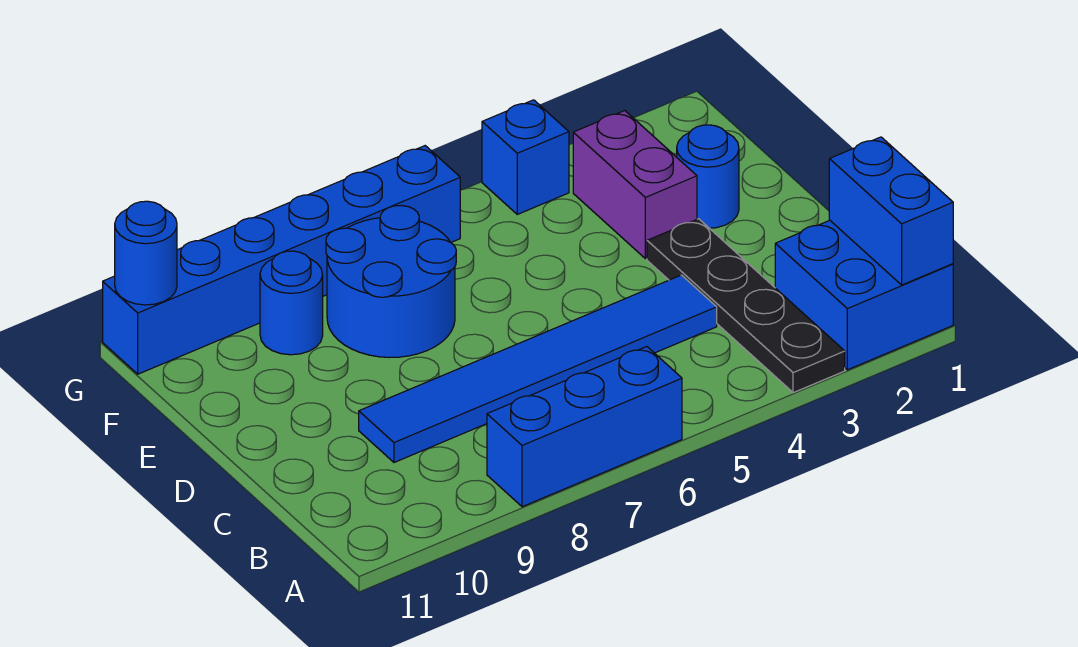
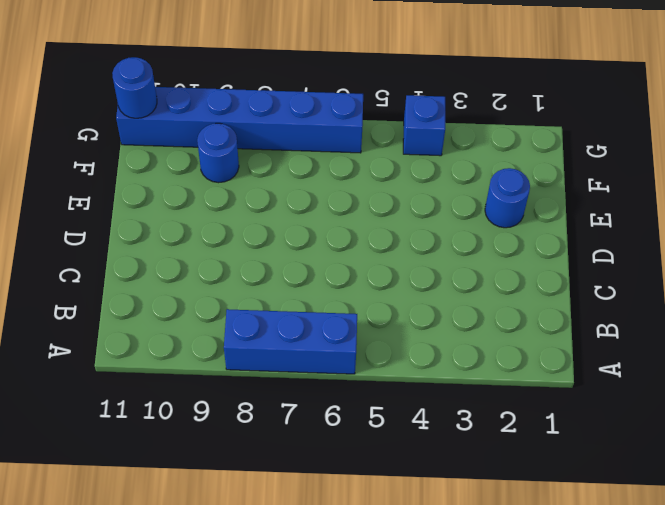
none -> blue brick A1:B2 level 1
none -> black plate A3:D3 level 1
none -> blue tile C4:C9 level 1

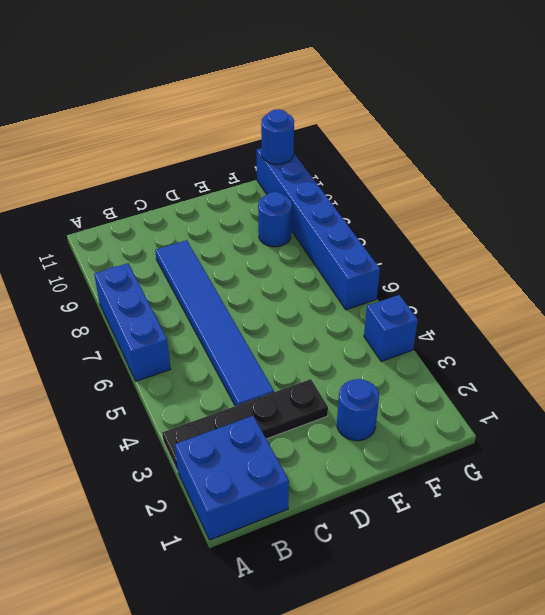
none -> purple brick E3:F3 level 1
none -> blue round brick E7:F8 level 1
none -> blue brick A1:B1 level 2

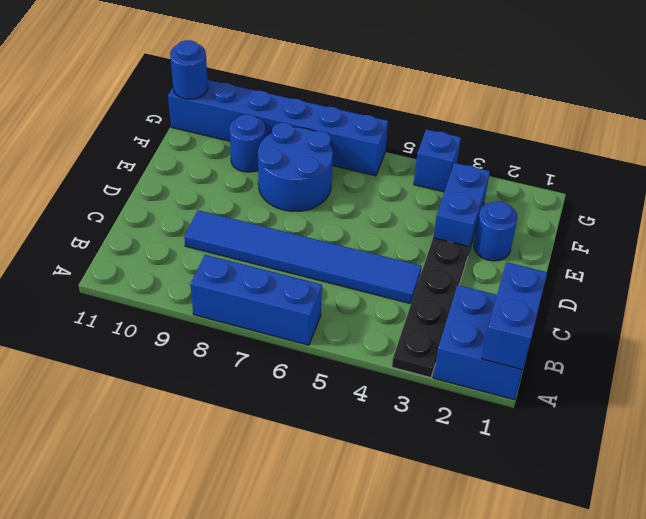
blue brick E3:F3 level 1 -> purple brick E3:F3 level 1

